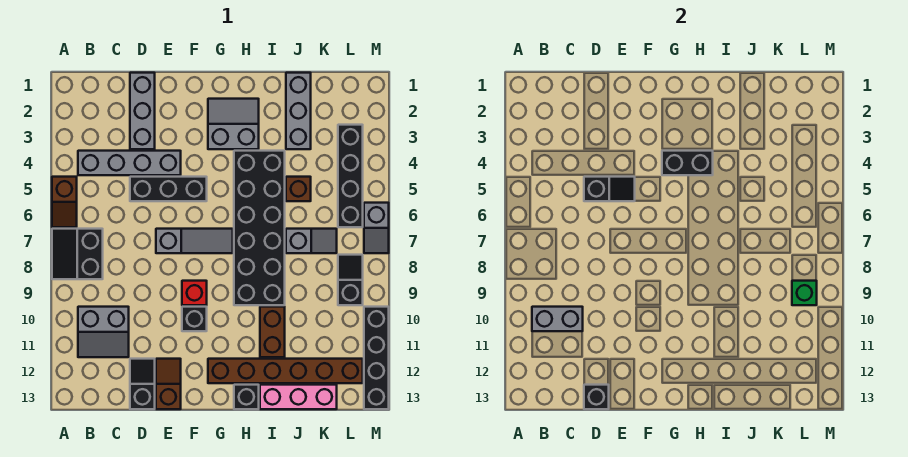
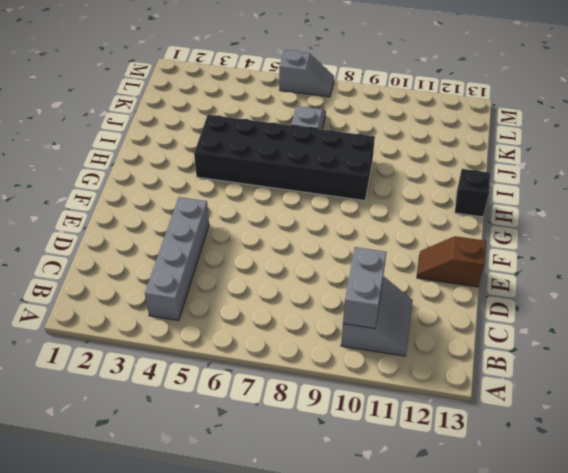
none -> brown slope A5:A6 level 1 top 5
none -> black slope A7:B8 level 1 top B
none -> grey brick D1:D3 level 1

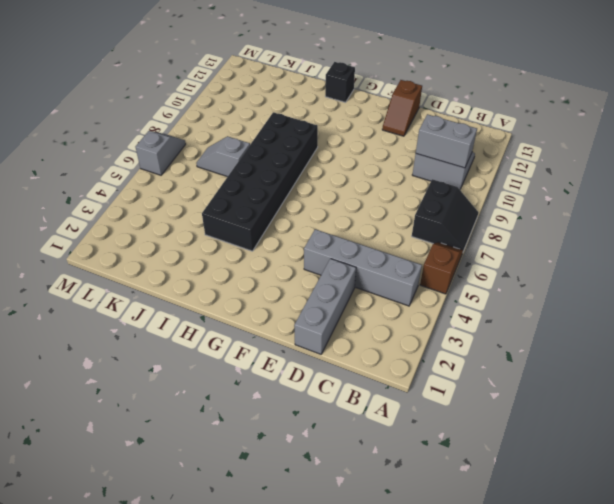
none -> black brick D5:F5 level 1
none -> black slope D12:D13 level 1 top 13
none -> grey slope E7:G7 level 1 top E

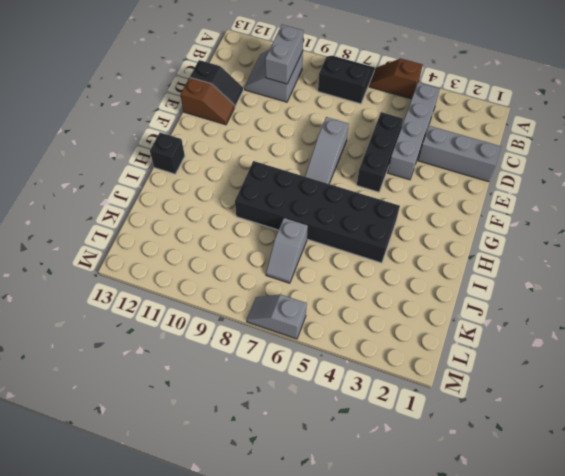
none -> red brick F9 level 1
none -> black brick F10 level 1
none -> grey slope G2:H3 level 1 top 3

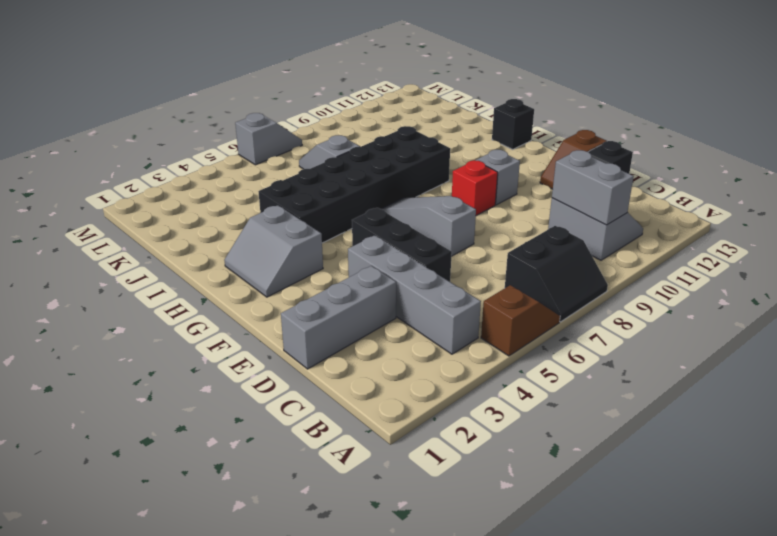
grey brick F10 level 1 -> black brick F10 level 1
none -> brown brick G12:L12 level 1
none -> brown brick I10:I11 level 1
none -> pink brick I13:K13 level 1

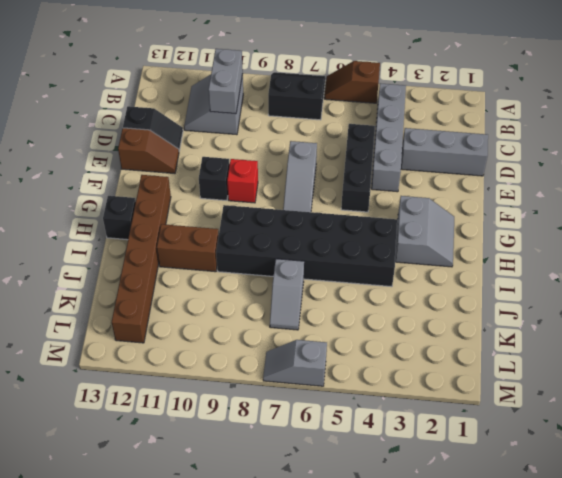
none -> pink brick I13:K13 level 1
none -> grey brick J1:J3 level 1
none -> brown brick J5 level 1

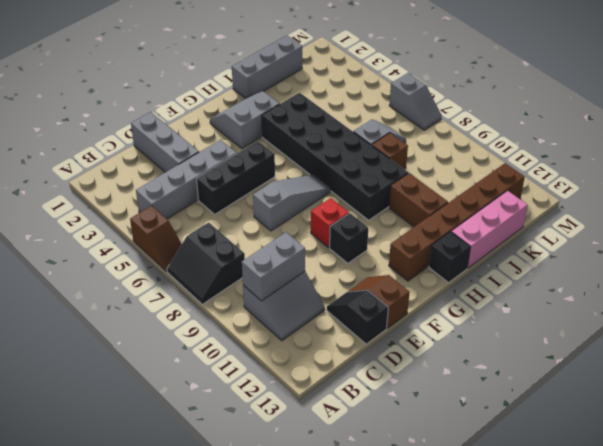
grey brick I1:K1 level 1 -> grey brick J1:J3 level 1
brown brick J8 level 1 -> brown brick J5 level 1
none -> black brick L3:L6 level 1
none -> black slope L8:L9 level 1 top 9
none -> black brick M10:M13 level 1

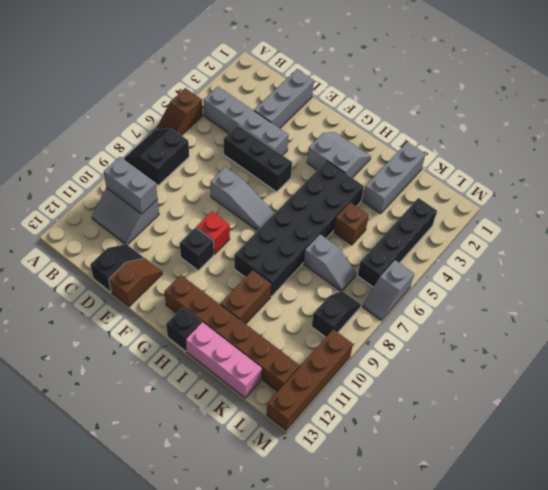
brown brick M10:M13 level 1 -> black brick M10:M13 level 1
none -> black slope D5:E5 level 2 top D
none -> black brick D13 level 2
none -> black brick G4:H4 level 2

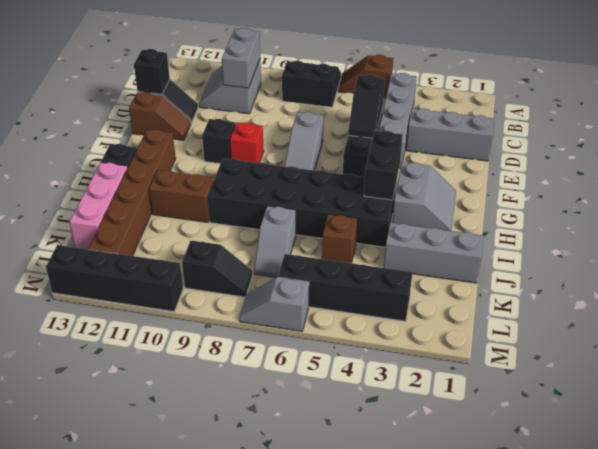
none -> green brick L9 level 2

